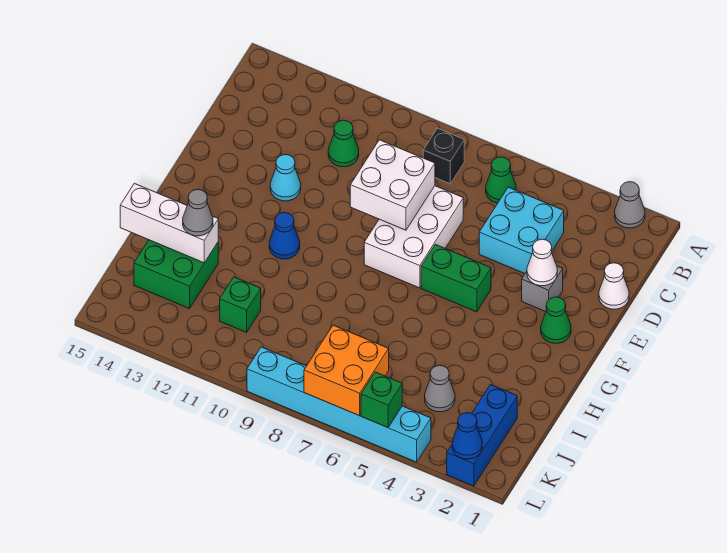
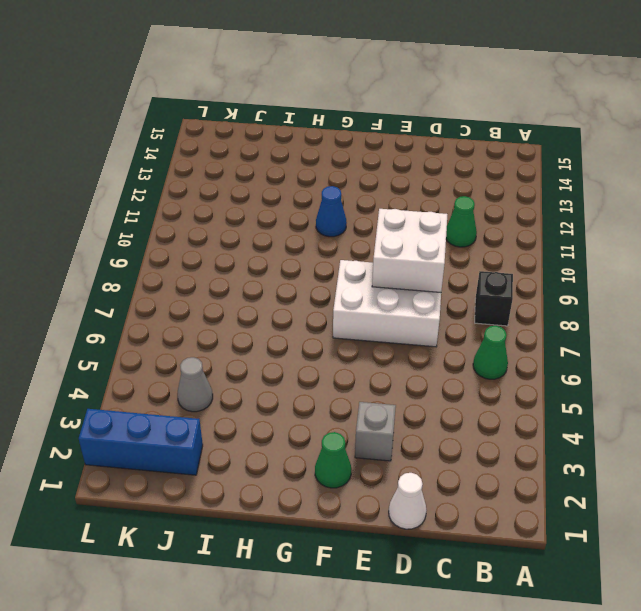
none -> grey cone A2 level 1
none -> cyan brick C4:D5 level 1
none -> cyan cone E12 level 1

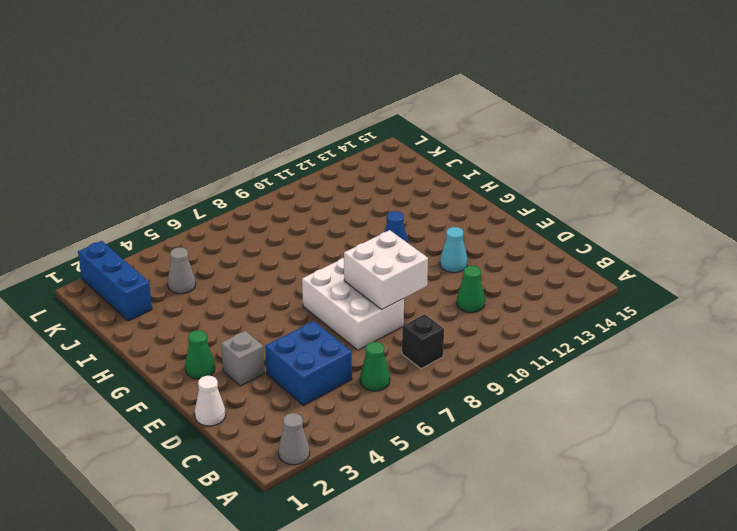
blue brick C4:D5 level 1 -> cyan brick C4:D5 level 1
none -> green brick F5:F6 level 1
none -> green brick I13:J14 level 1
none -> green brick J11 level 1

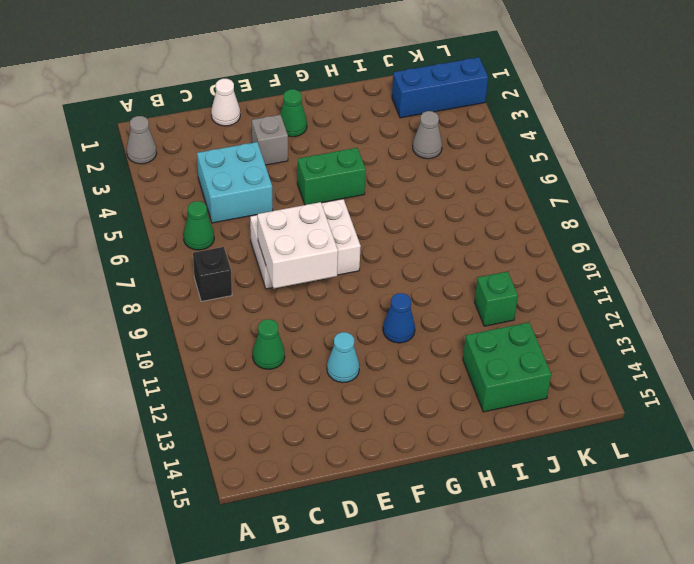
green brick F5:G5 level 1 -> green brick F5:F6 level 1
none -> cyan brick L4:L9 level 1
none -> white cone E3 level 2
none -> white brick I13:I15 level 2

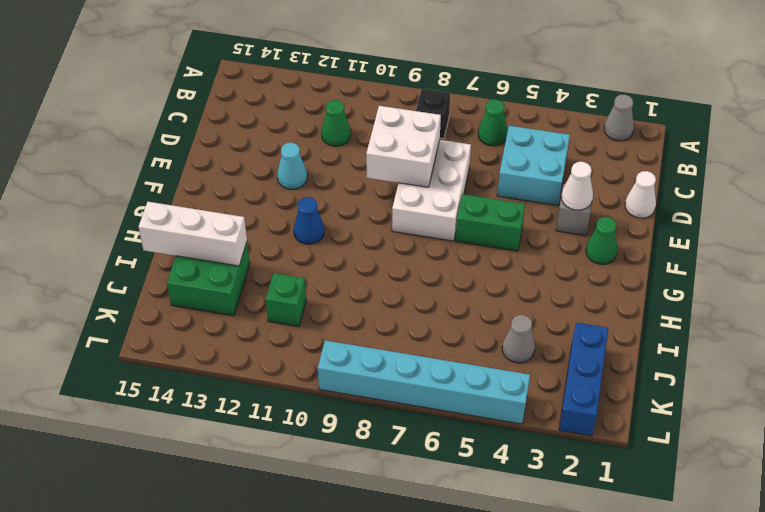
none -> orange brick K6:L7 level 2
none -> blue cone L2 level 2
none -> green brick L5 level 2

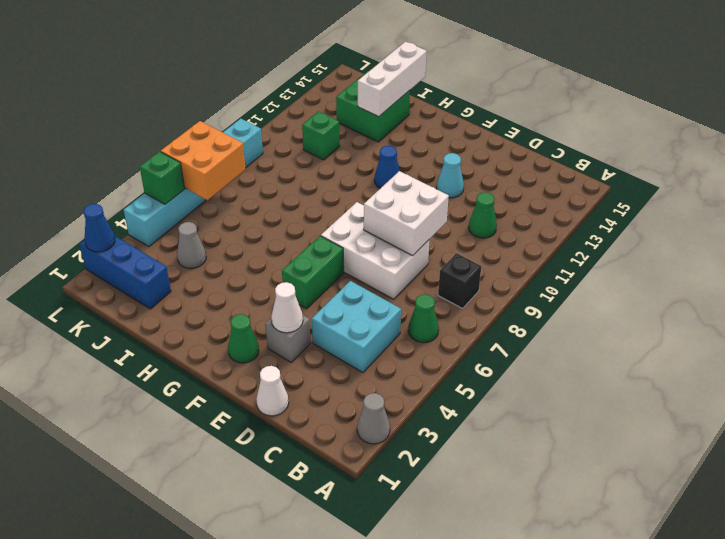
none -> grey cone I13 level 3

